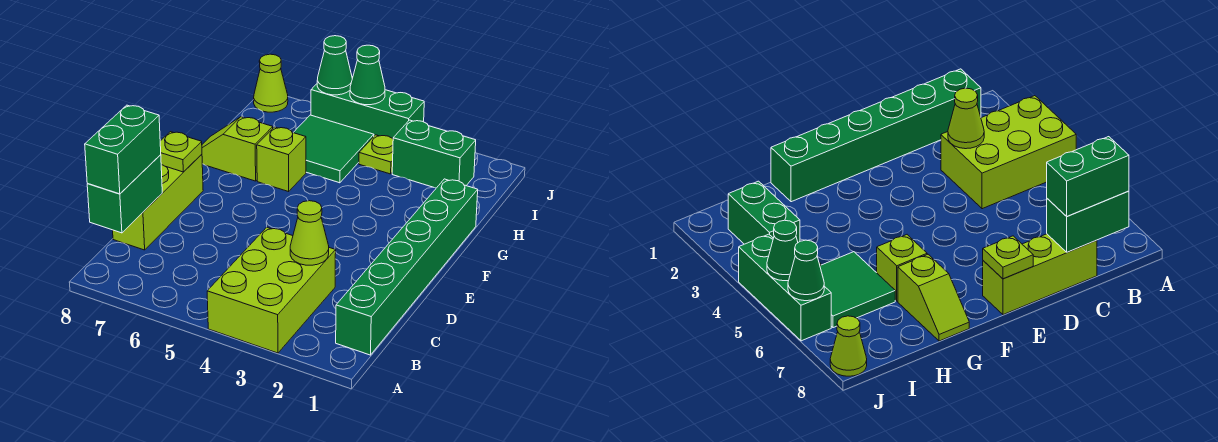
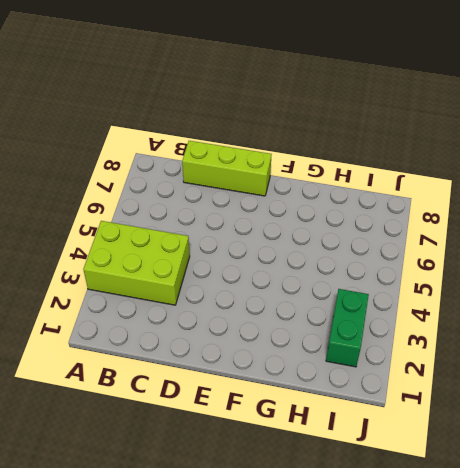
none -> green brick B1:G1 level 1
none -> lime brick G6 level 1
none -> lime slope G7:G8 level 1 top 7

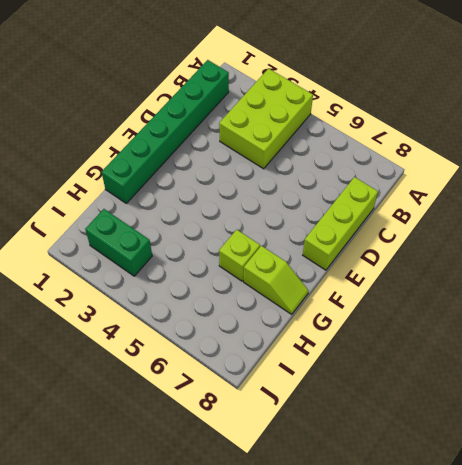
none -> green tile H5:I6 level 1
none -> lime plate I4 level 1
none -> green brick J4:J6 level 1

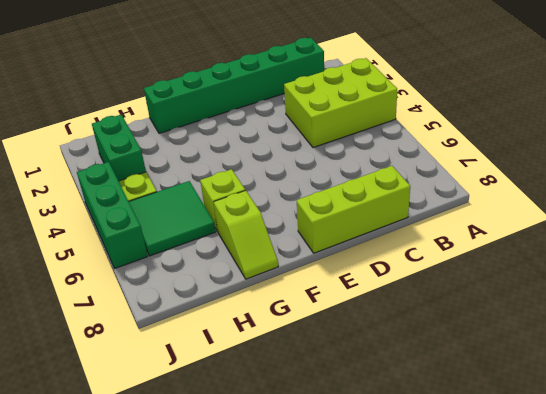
none -> lime cone J8 level 1
none -> green brick B8:C8 level 2
none -> lime cone C3 level 2

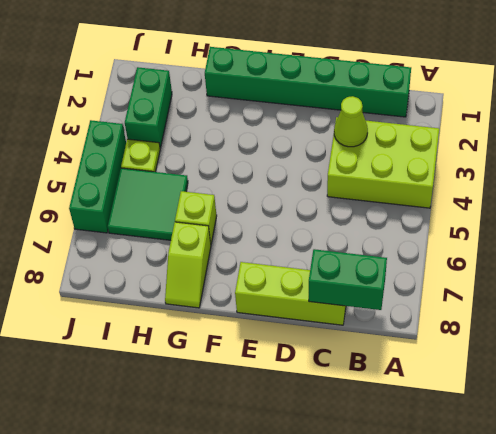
none -> lime cone J8 level 1
none -> lime plate E8 level 2
none -> green cone J5 level 2

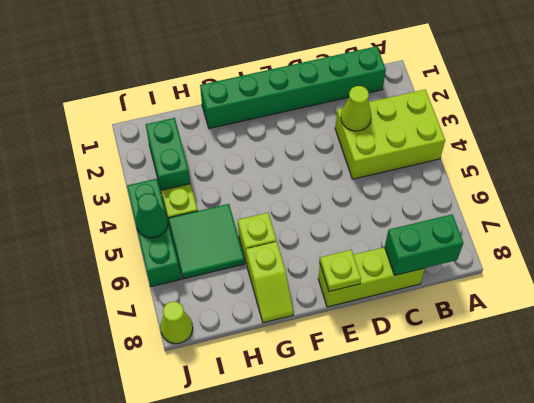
none -> green cone J6 level 2
none -> green brick B8:C8 level 3

